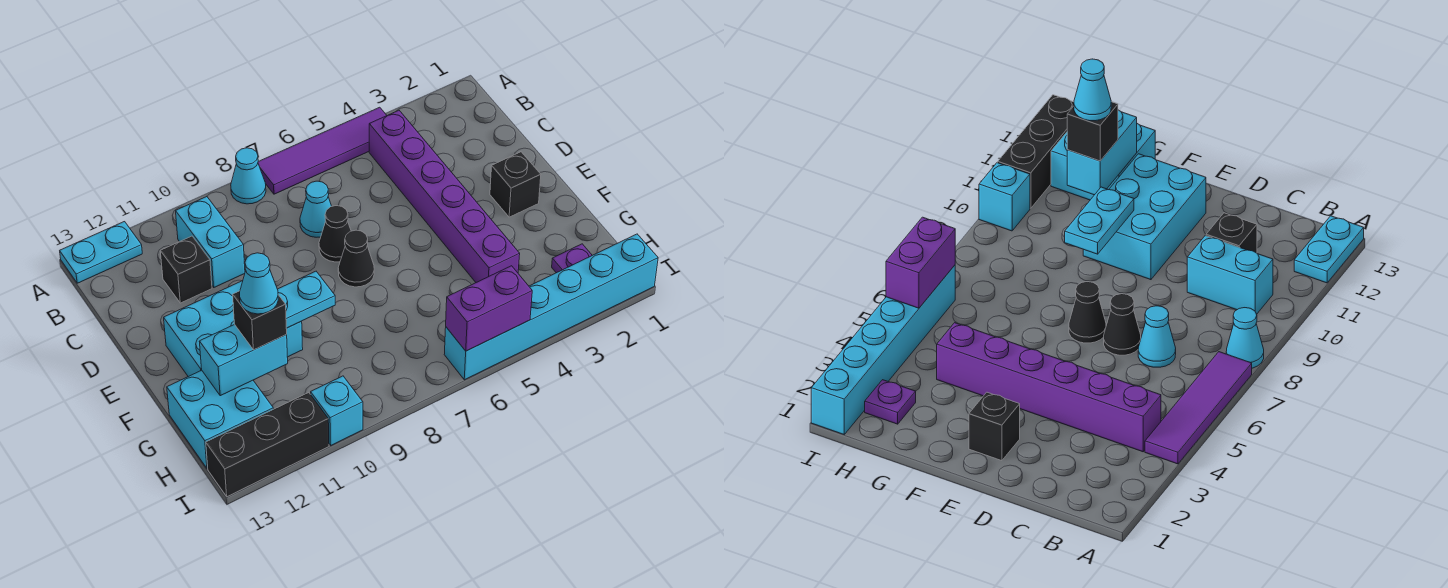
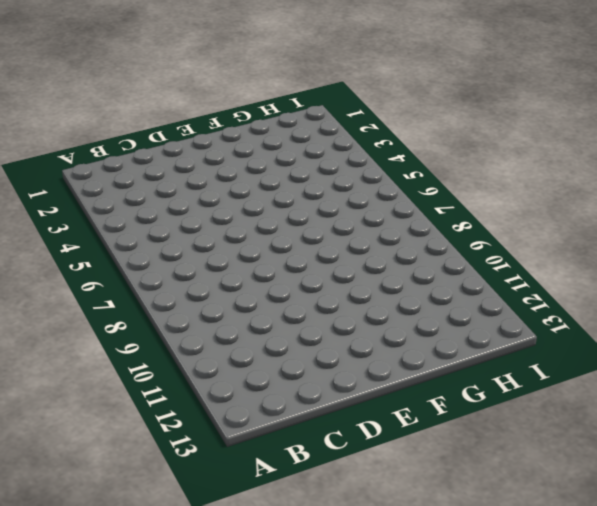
none -> purple tile A4:A7 level 1
none -> cyan cone A8 level 1
none -> cyan plate A12:A13 level 1

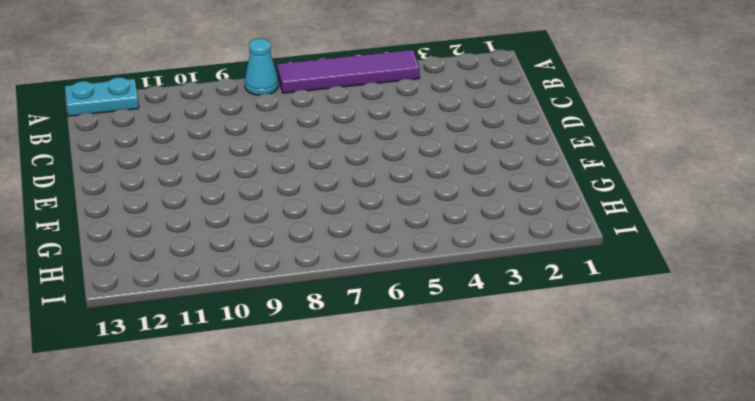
none -> purple brick B4:G4 level 1
none -> cyan brick B10:C10 level 1
none -> cyan cone C7 level 1

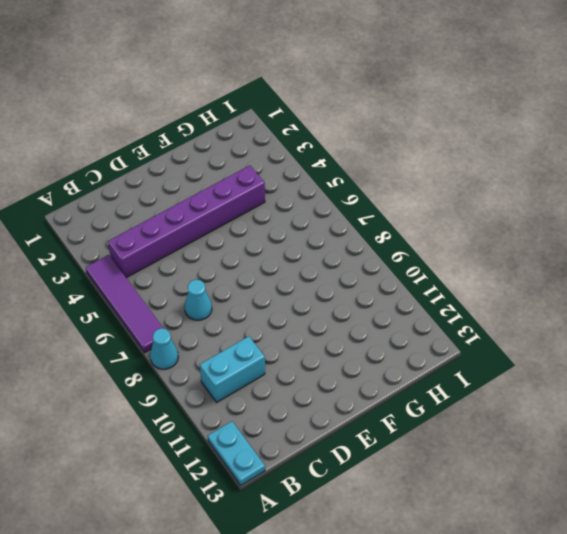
none -> black brick C11 level 1
none -> black cone D7 level 1
none -> black brick E2 level 1

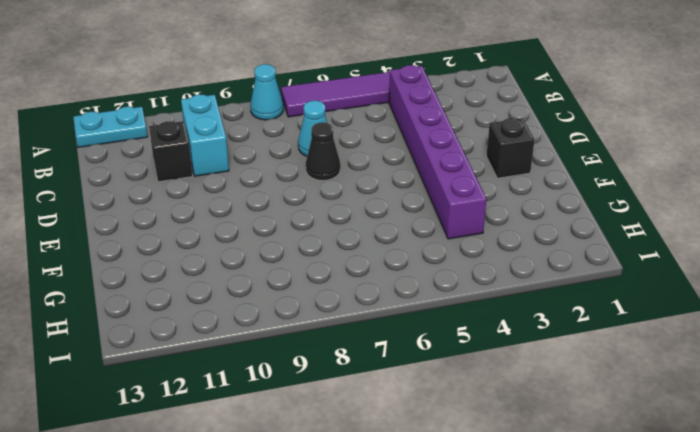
none -> black cone E7 level 1
none -> cyan brick E10:F12 level 1
none -> cyan brick G12:H13 level 1

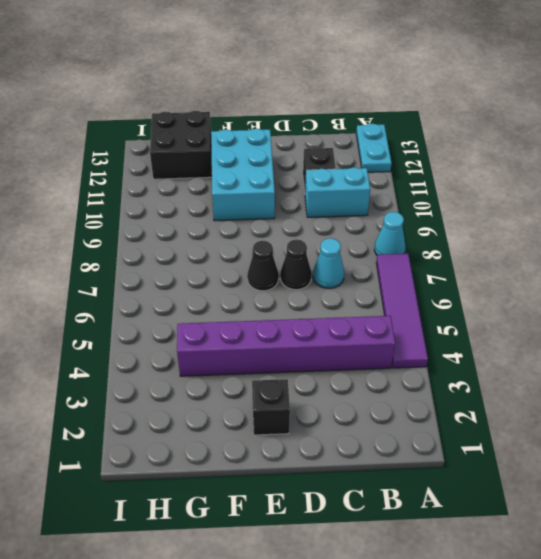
black brick G12:H13 level 1 -> cyan brick G12:H13 level 1
none -> purple plate H2 level 1
none -> cyan brick I1:I6 level 1
none -> cyan brick I10 level 1

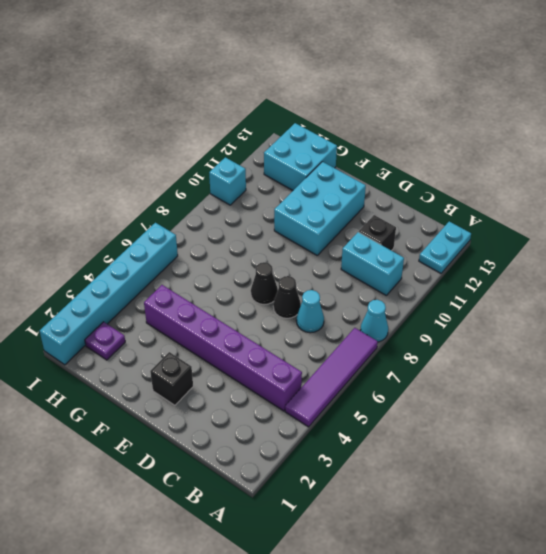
none -> black brick I11:I13 level 1
none -> cyan plate F9:F10 level 2
none -> cyan brick G11:G12 level 2

